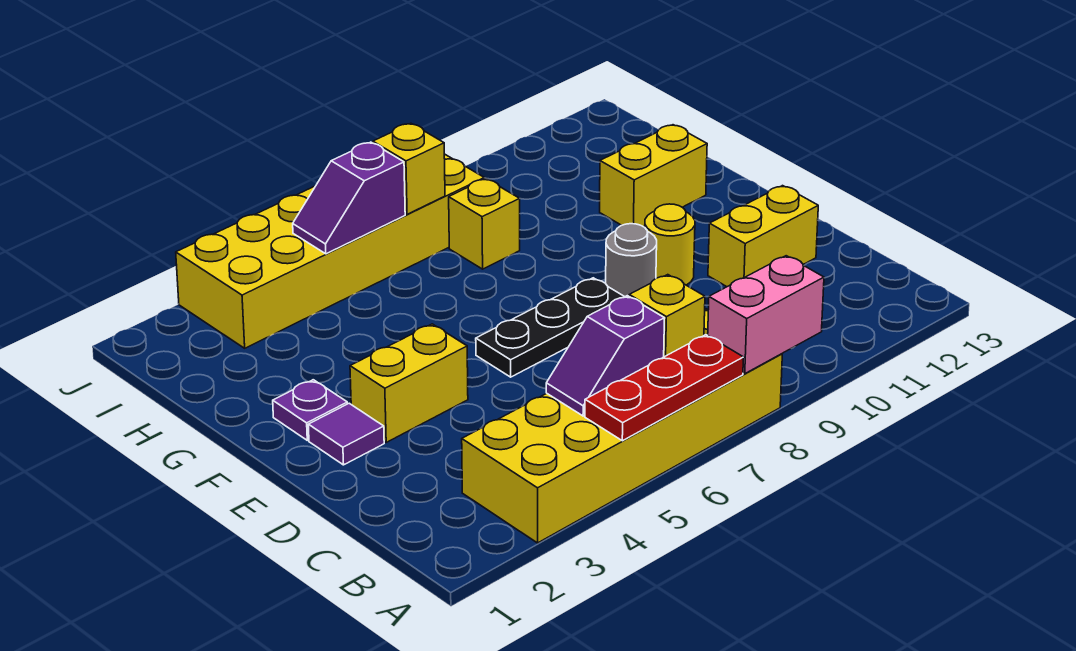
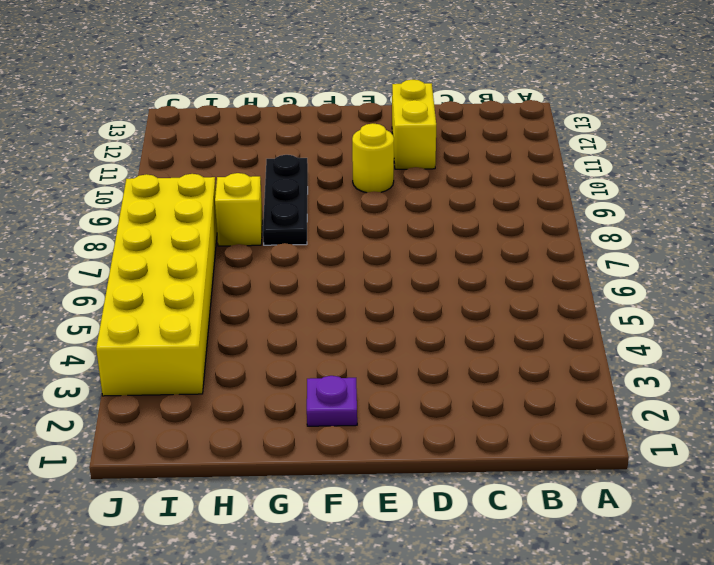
black plate G8:G10 level 1 -> black plate E6:E8 level 1
none -> yellow brick A3:B8 level 1
none -> purple tile E2 level 1
none -> yellow brick E3:E4 level 1

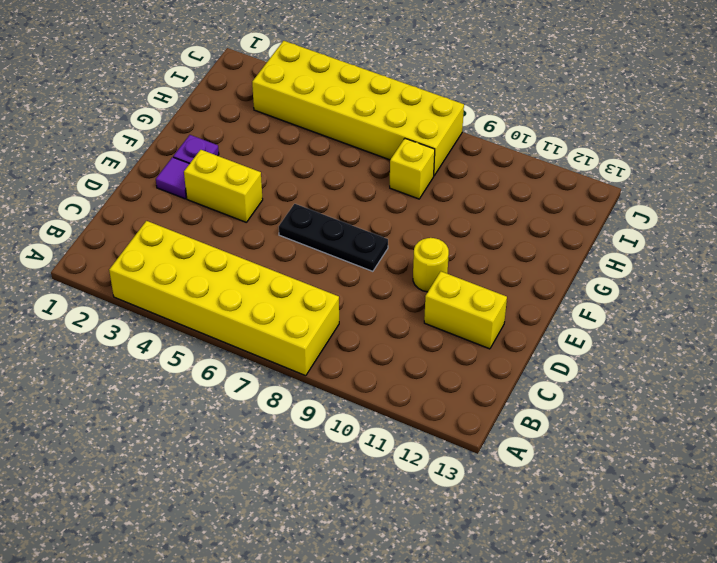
none -> grey round brick E9 level 1
none -> yellow brick G11:G12 level 1
none -> red plate A5:A7 level 2

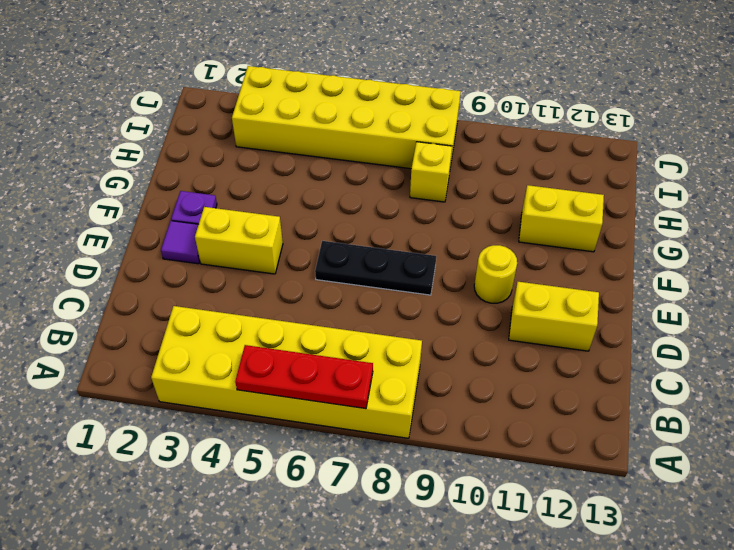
none -> grey round brick E9 level 1
none -> pink brick A8:A9 level 2
none -> purple slope B5:B6 level 2 top 6

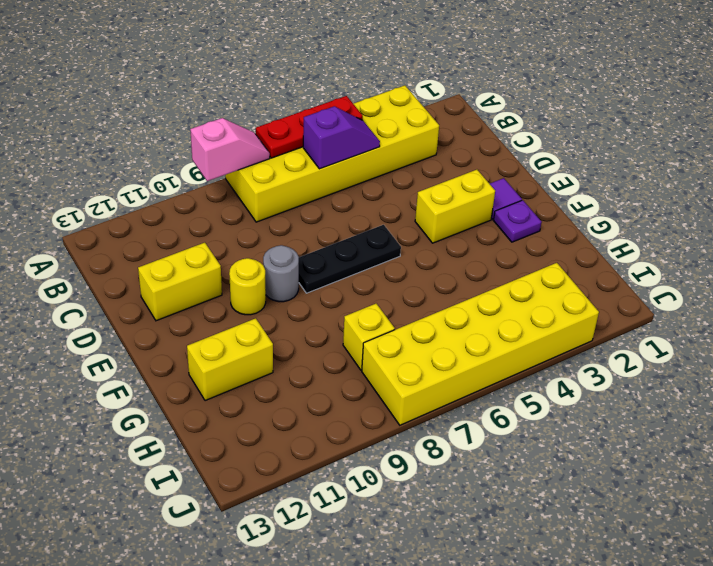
pink slope A8:A9 level 2 top 9 -> pink brick A8:A9 level 2
none -> yellow brick B7 level 2
none -> purple slope I5:I6 level 2 top 6
none -> yellow brick I7 level 2

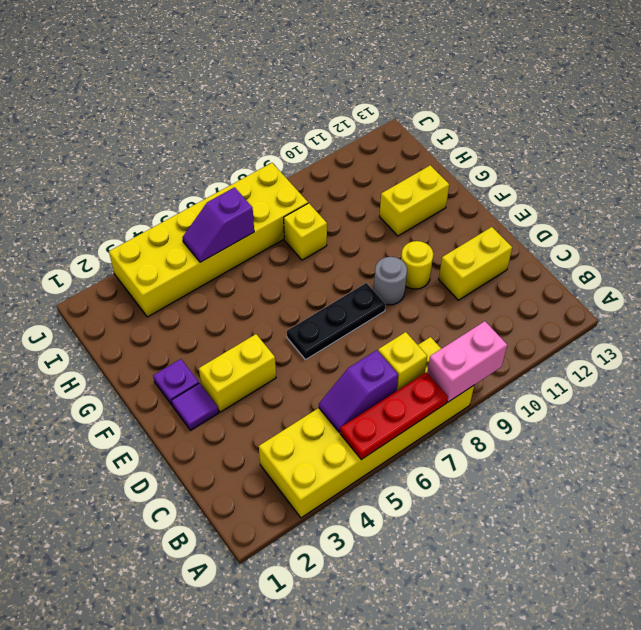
none -> yellow brick I7 level 2

